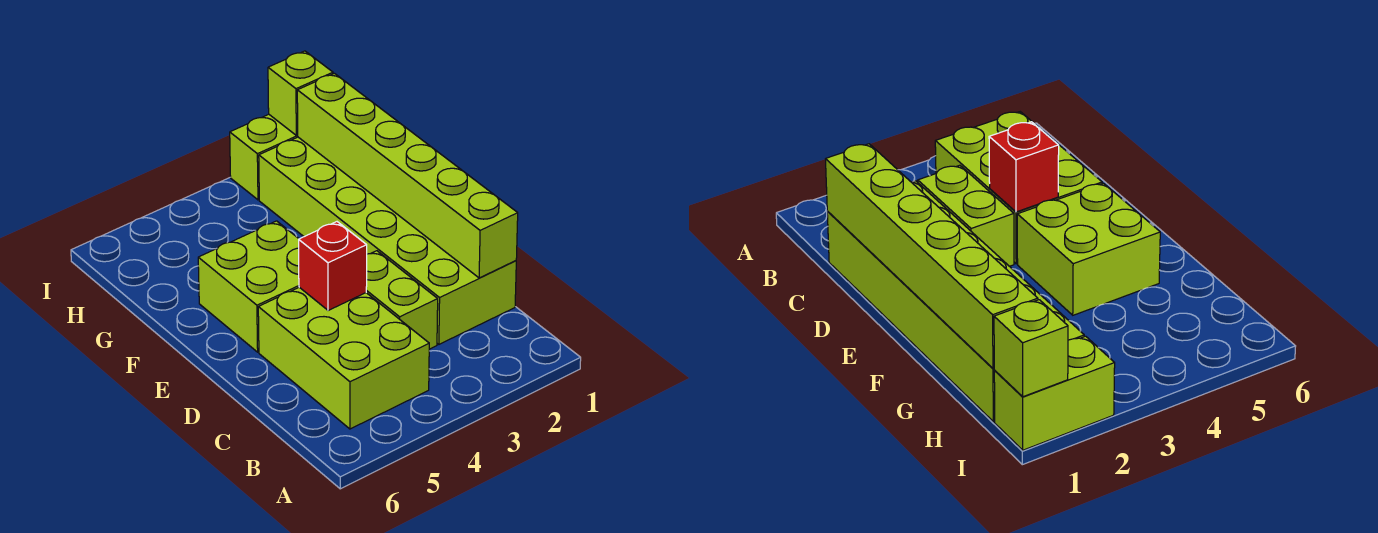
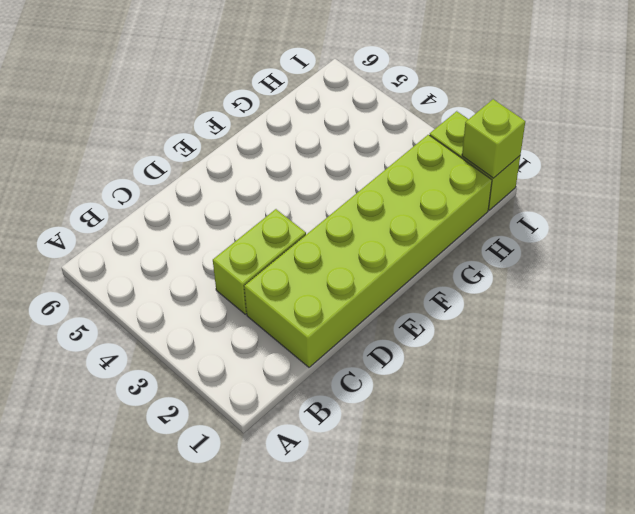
none -> lime brick B4:D5 level 1
none -> lime brick E4:F5 level 1

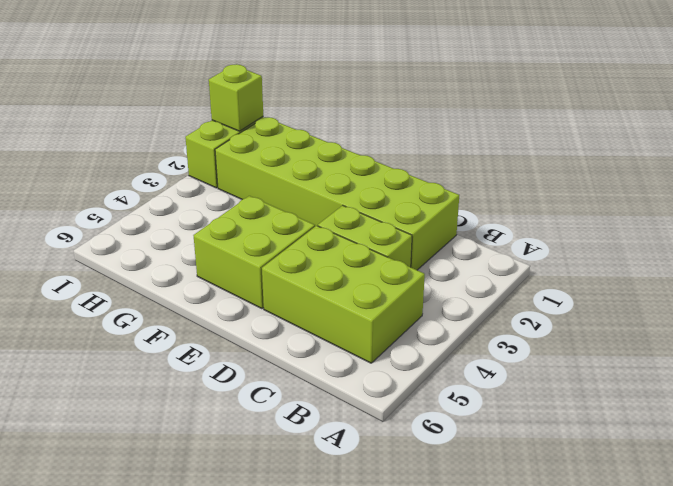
none -> lime brick C1:H1 level 2
none -> red brick D4 level 2

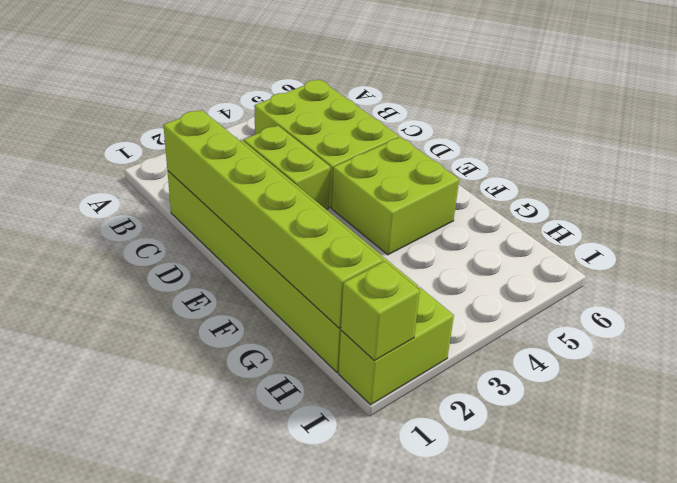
none -> red brick D4 level 2

